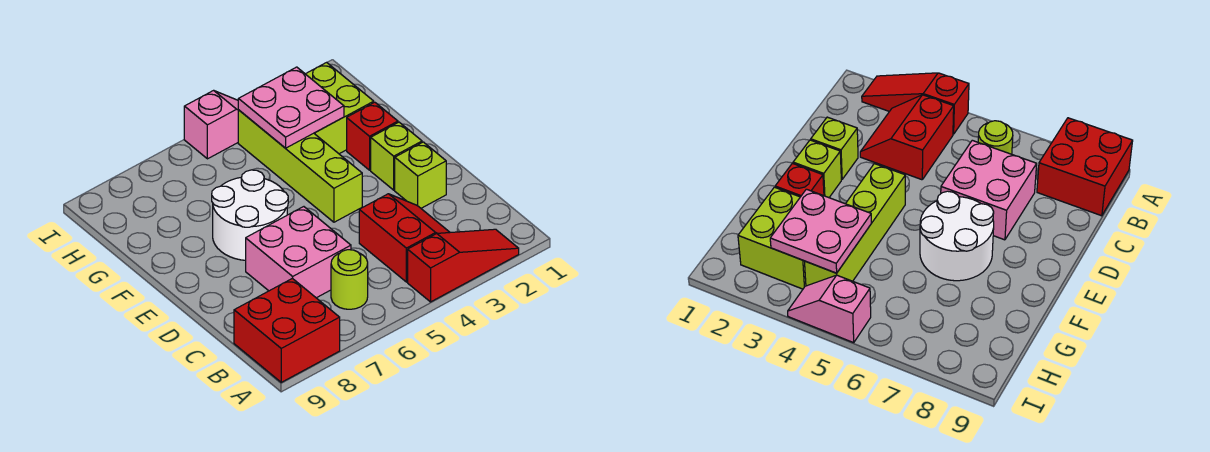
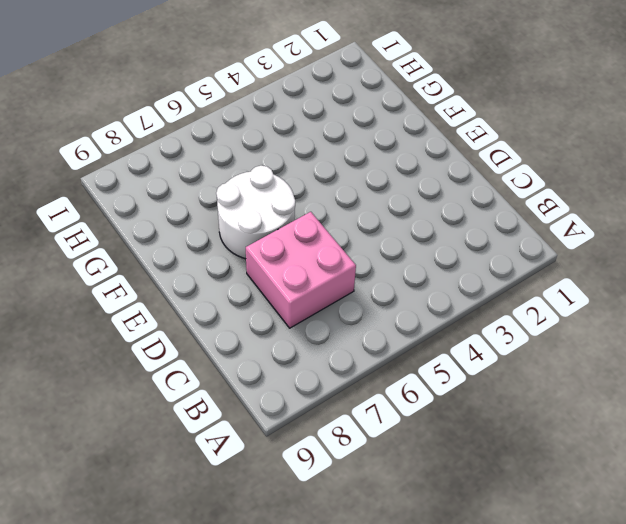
none -> red slope A2:A4 level 1 top 4
none -> red brick A8:B9 level 1
none -> red slope B3:C4 level 1 top 4

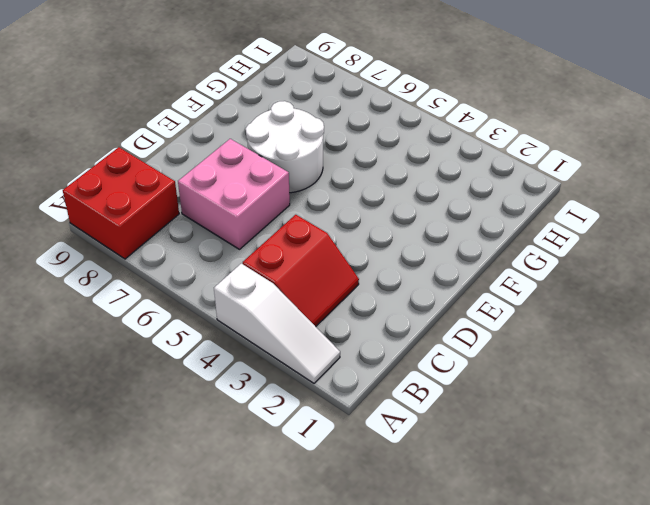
white slope A2:A4 level 1 top 4 -> red slope A2:A4 level 1 top 4
none -> lime round brick B6 level 1
none -> lime brick D2 level 1
none -> lime brick E2 level 1

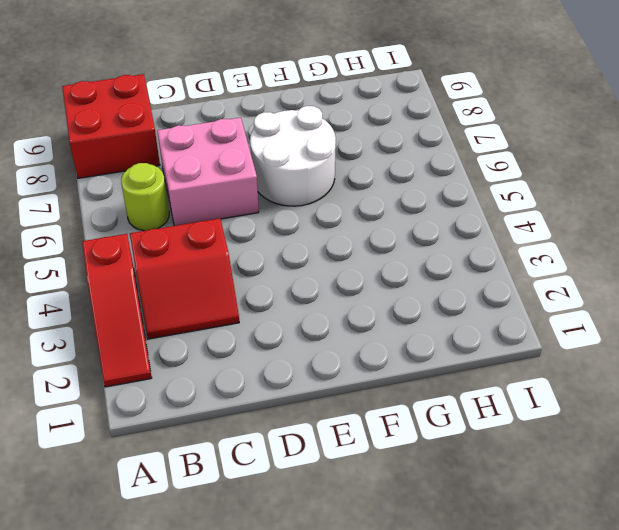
none -> lime brick D2 level 1
none -> lime brick E2 level 1
none -> lime brick E4:H4 level 1

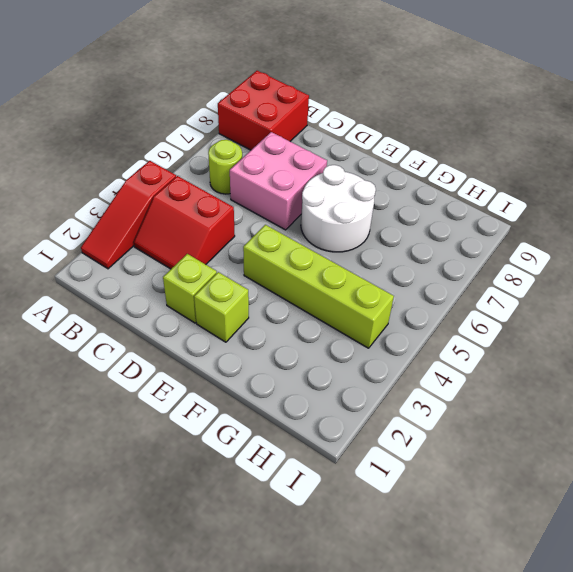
none -> red brick F2 level 1
none -> lime brick G2:H3 level 1
none -> pink slope I4:I5 level 1 top 5

